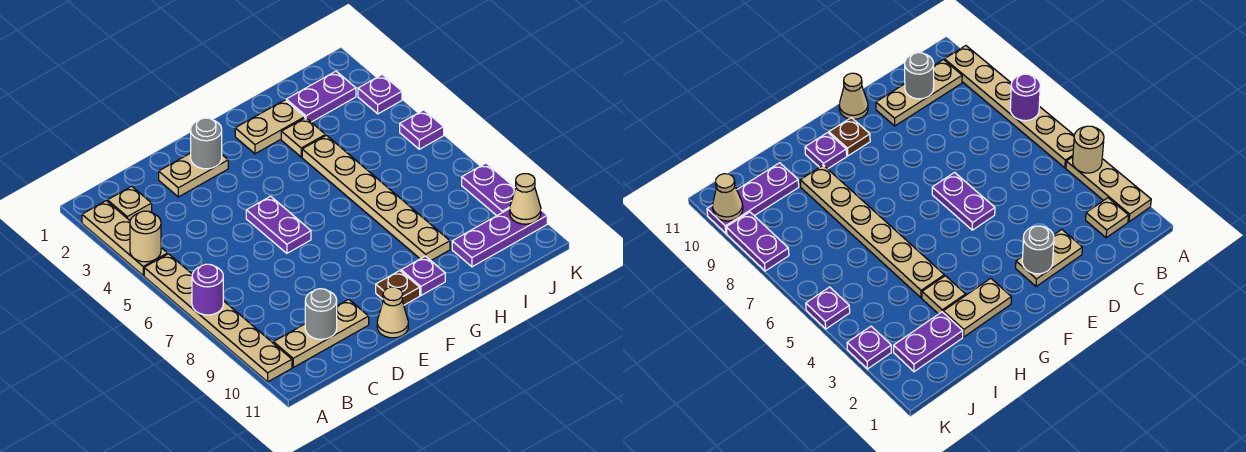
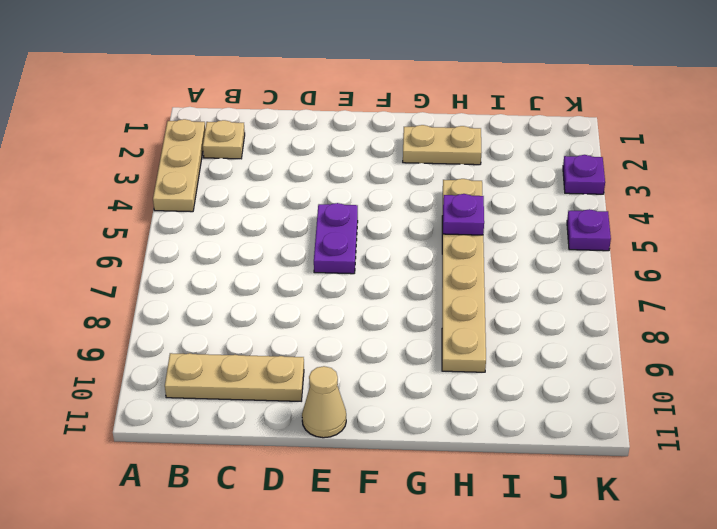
purple plate H5 level 2 -> purple plate G10 level 1
none -> tan plate A5:A10 level 1
none -> tan plate D2:E2 level 1
none -> brown plate F10 level 1

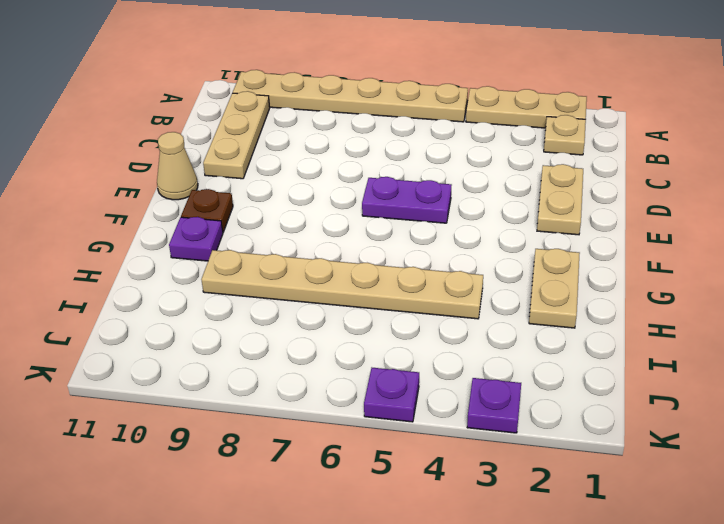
none -> tan plate H3 level 1
none -> purple plate I2:J2 level 1
none -> purple plate I10:K10 level 1

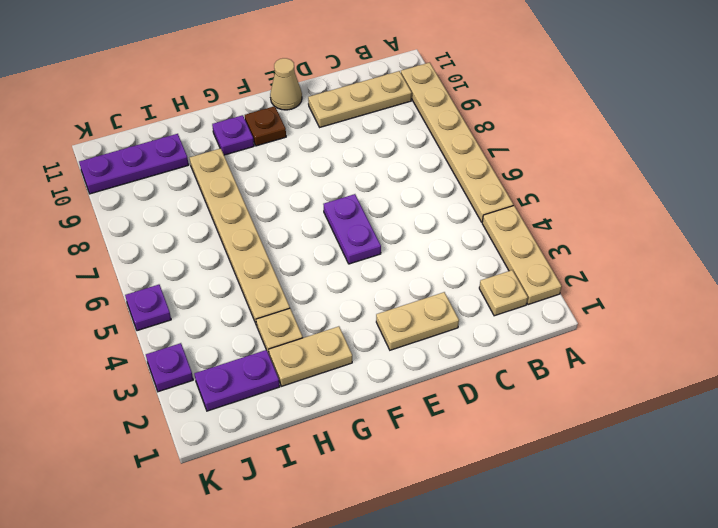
none -> purple plate K8:K9 level 1
none -> tan round brick A4 level 2
none -> purple round brick A7 level 2

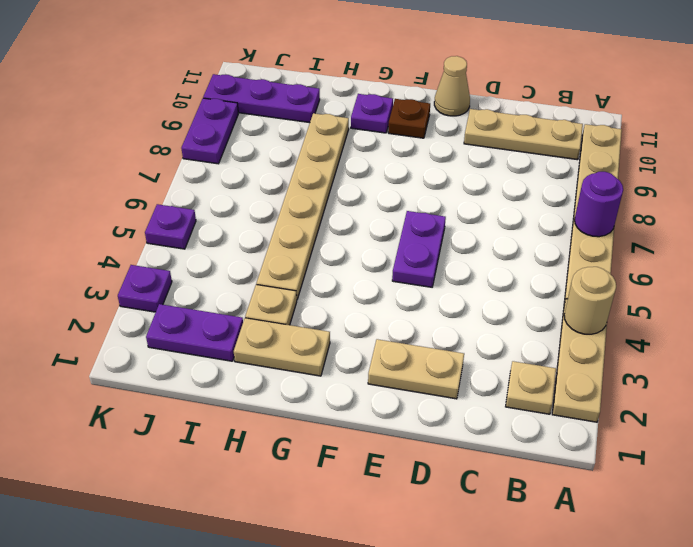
none -> grey round brick C10 level 2
none -> grey round brick E2 level 2
none -> tan cone K10 level 2

